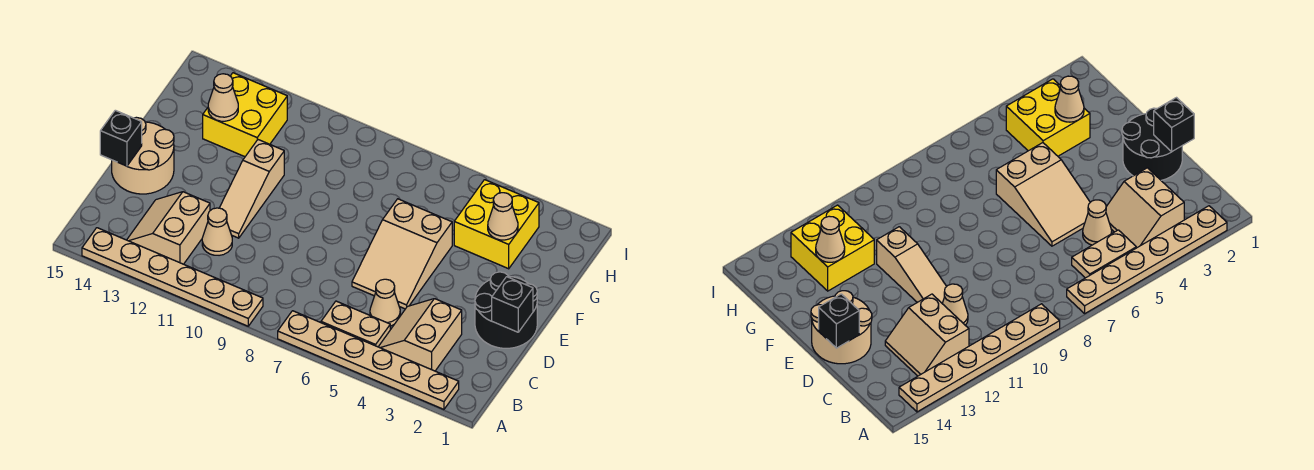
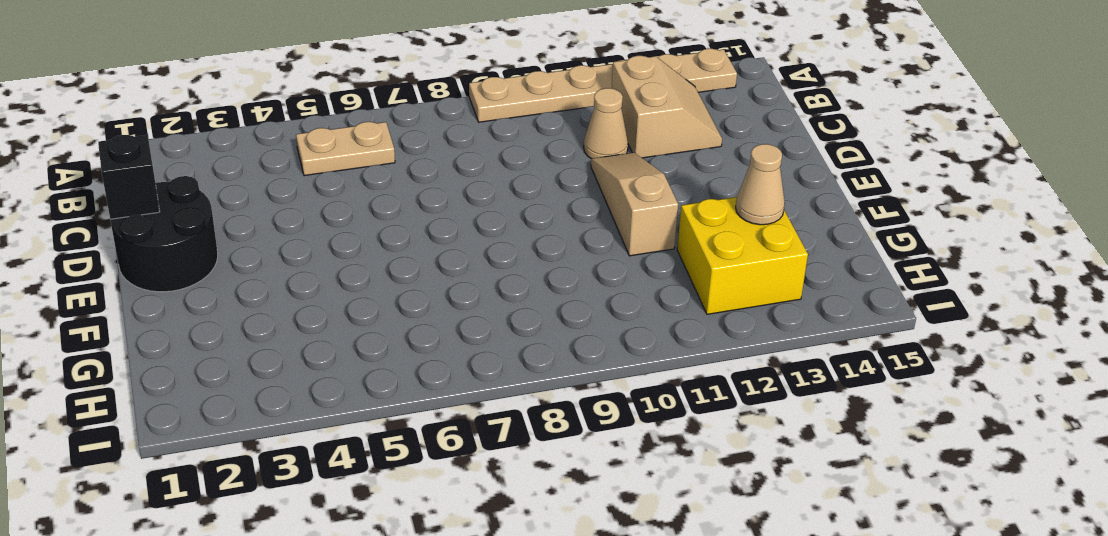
none -> tan plate A2:A7 level 1
none -> tan slope B3:C4 level 1 top 3
none -> tan cone C5 level 1

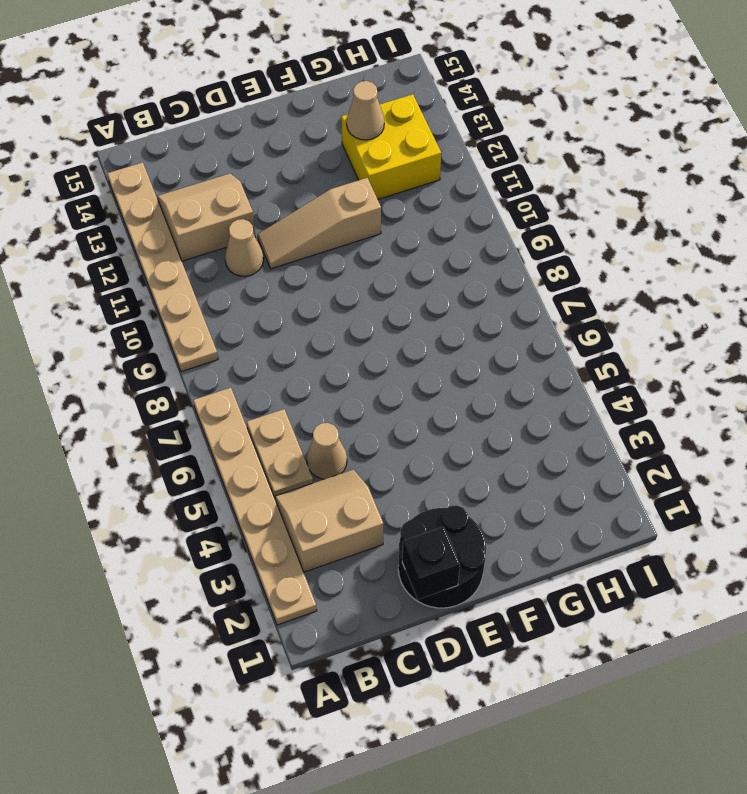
none -> tan slope D5:F6 level 1 top F
none -> tan round brick D14:E15 level 1
none -> yellow brick G3:H4 level 1

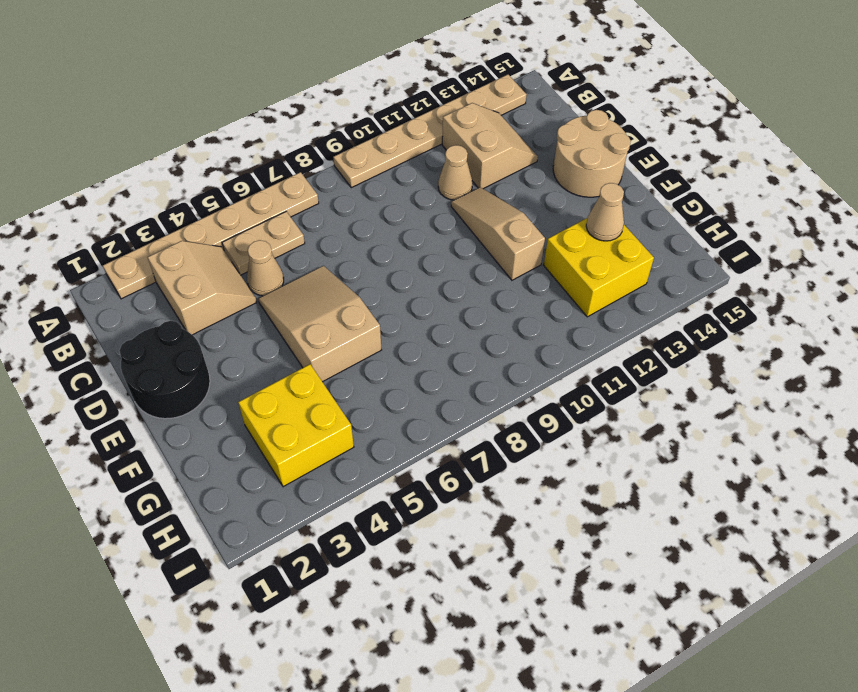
none -> black brick D1 level 2
none -> black brick D15 level 2
none -> tan cone G3 level 2

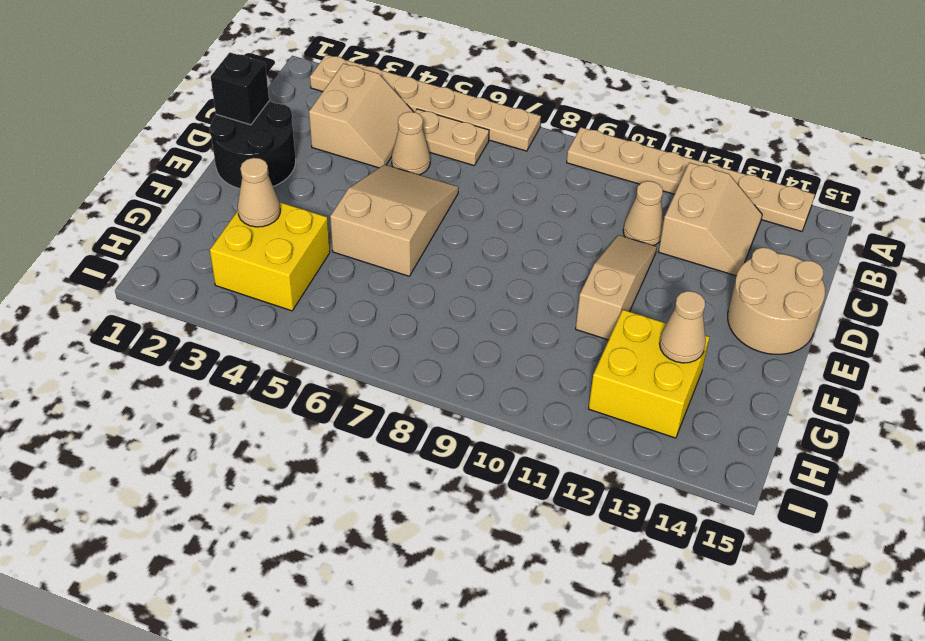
none -> black brick D15 level 2

